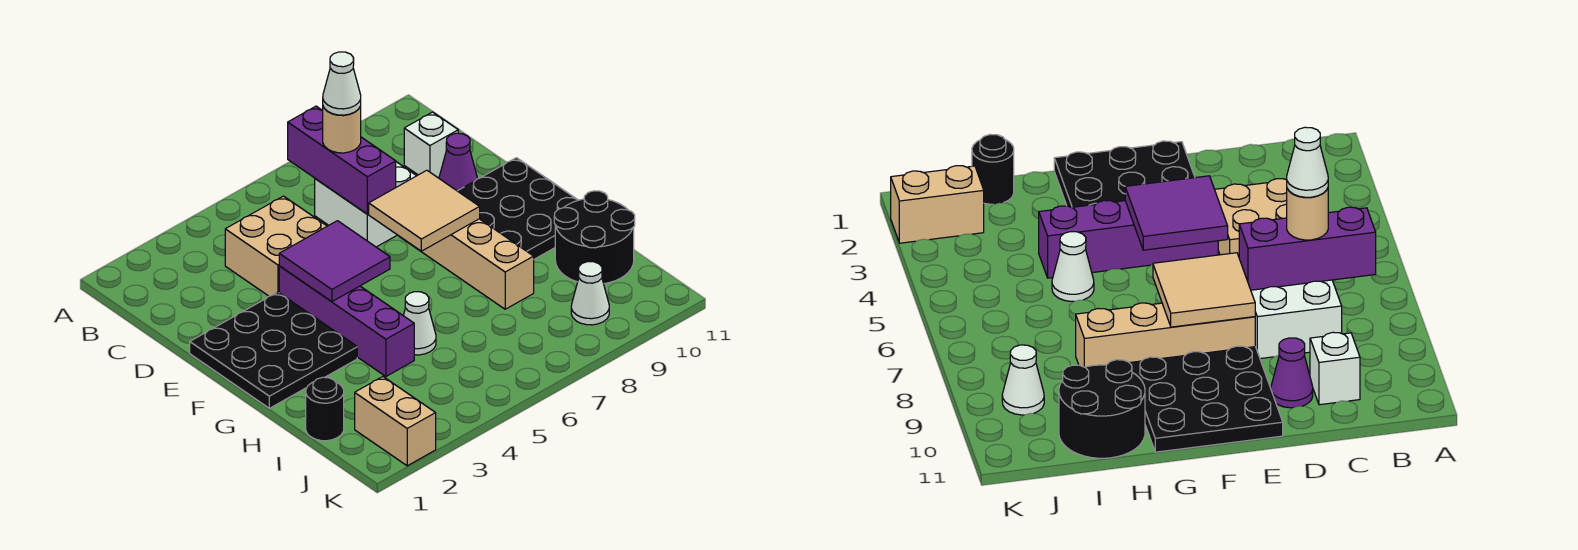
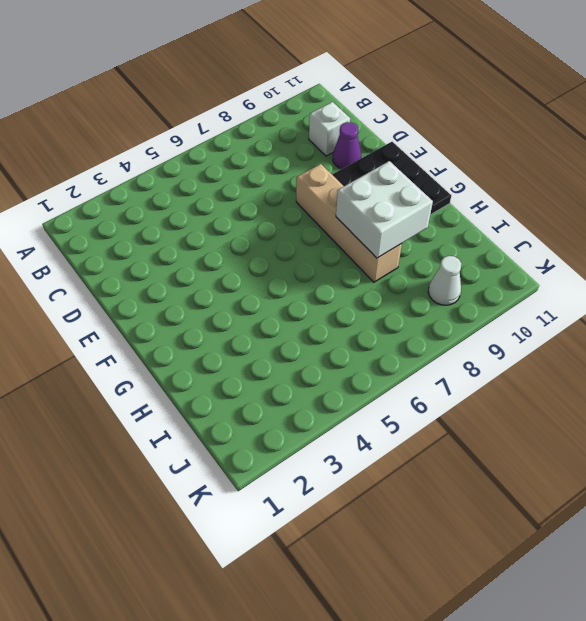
white brick G8:H9 level 2 -> white brick C7:D8 level 1
none -> tan brick C4:D5 level 1
none -> black plate E1:G3 level 1
none -> purple brick E4:H4 level 1

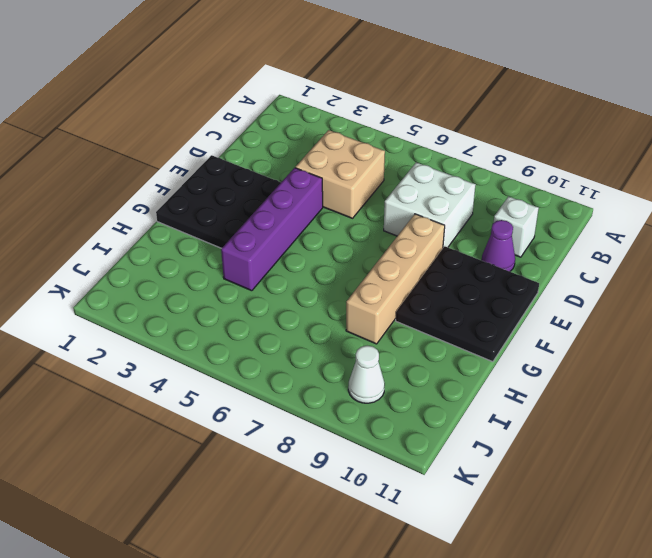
none -> white cone H5 level 1
none -> black round brick H10:I11 level 1
none -> black round brick I1 level 1

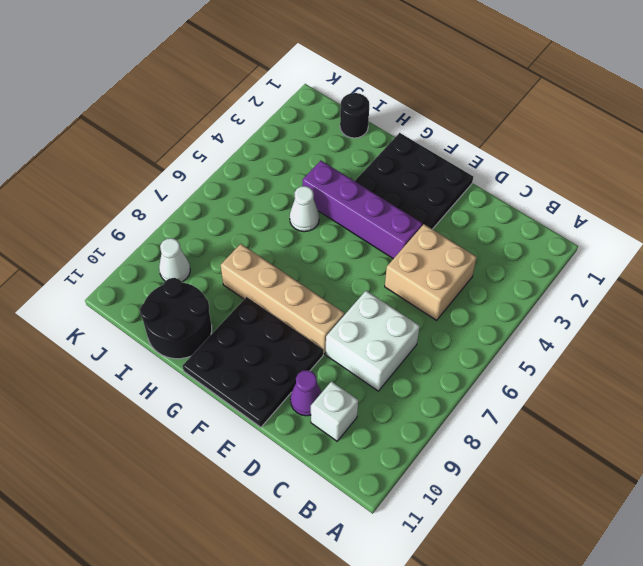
none -> tan brick J2:K2 level 1
none -> purple brick B7:D7 level 2
none -> purple tile E4:F5 level 2

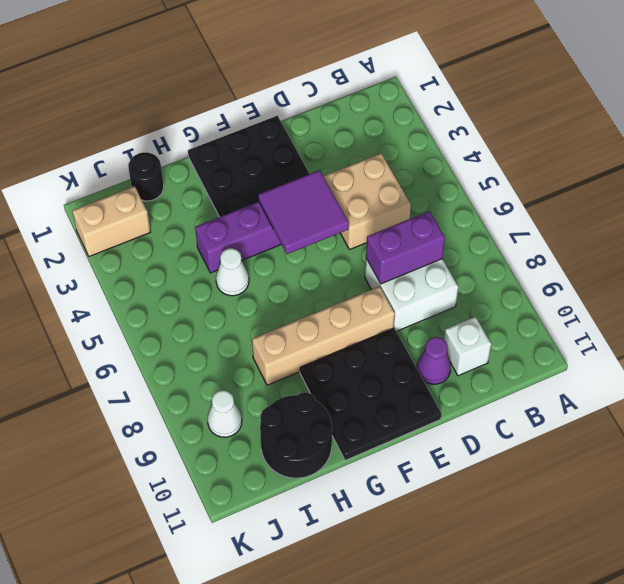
purple brick C7:D7 level 2 -> purple brick B7:D7 level 2
none -> tan tile E7:F8 level 2
none -> tan round brick C7 level 3
none -> white cone C7 level 4

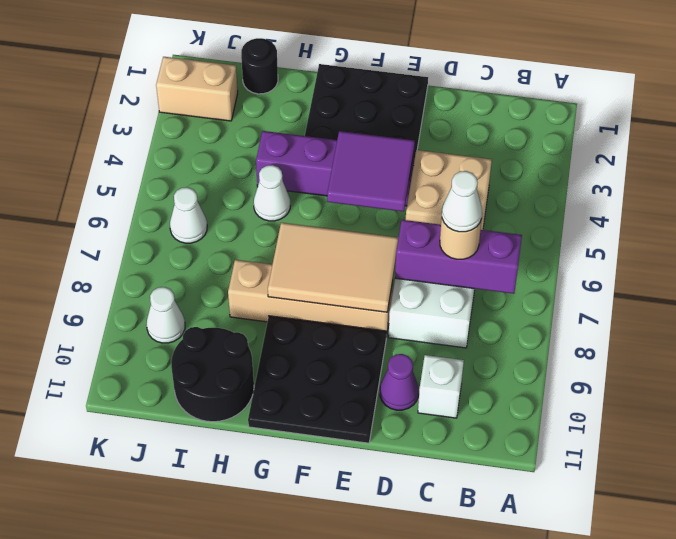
tan tile E7:G8 level 2 -> tan tile E7:F8 level 2
white cone J6 level 1 -> none

